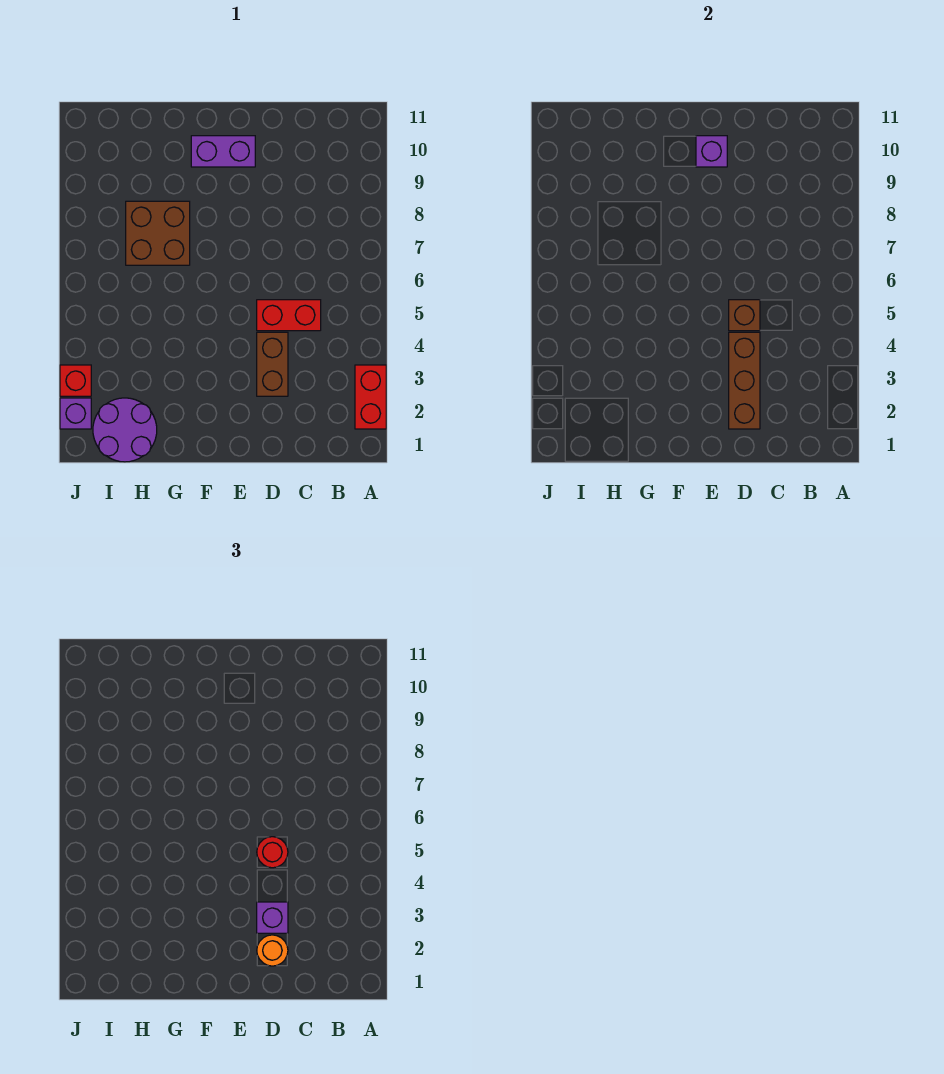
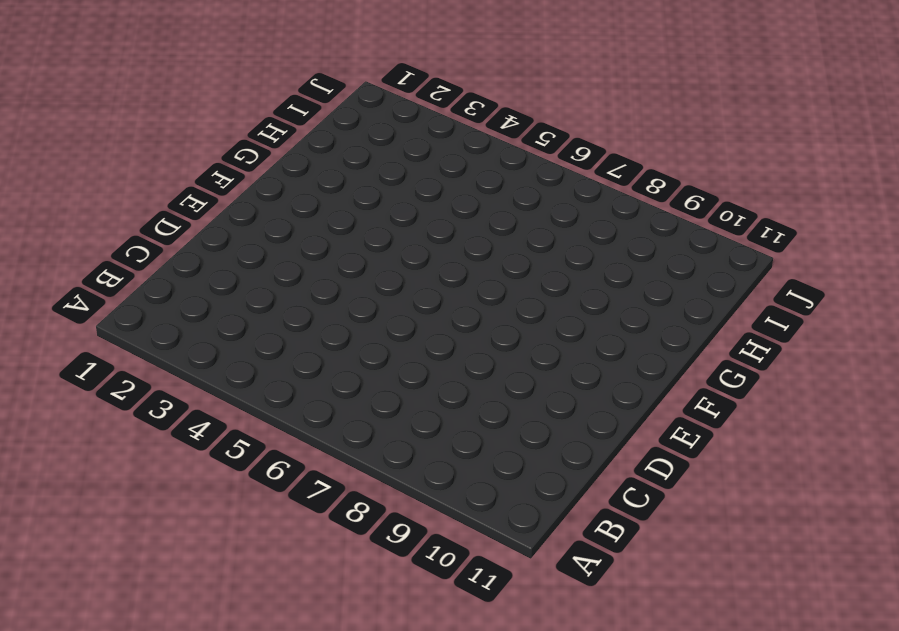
none -> red brick A2:A3 level 1
none -> red brick C5:D5 level 1
none -> brown brick D3:D4 level 1

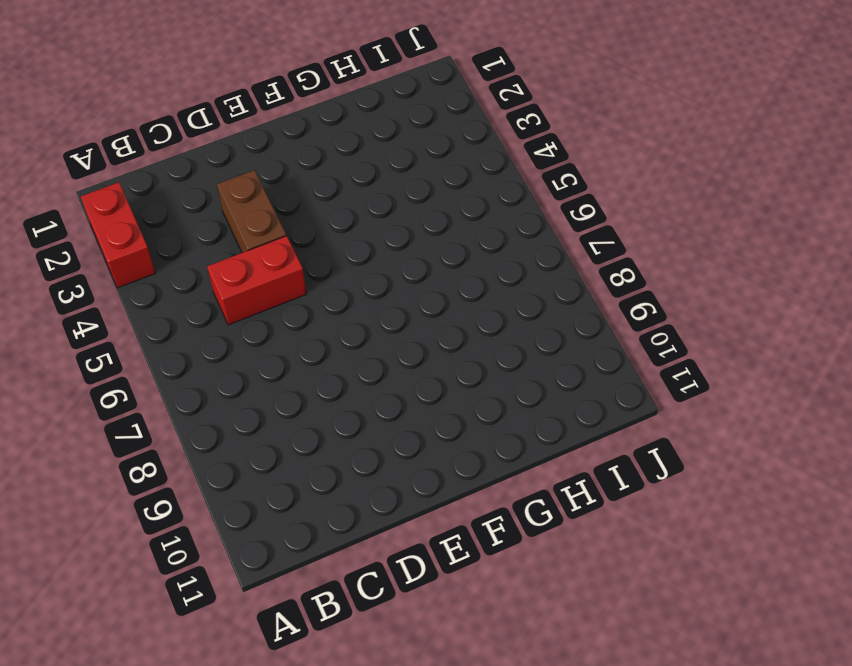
none -> purple brick E10:F10 level 1
none -> brown brick G7:H8 level 1
none -> purple round brick H1:I2 level 1

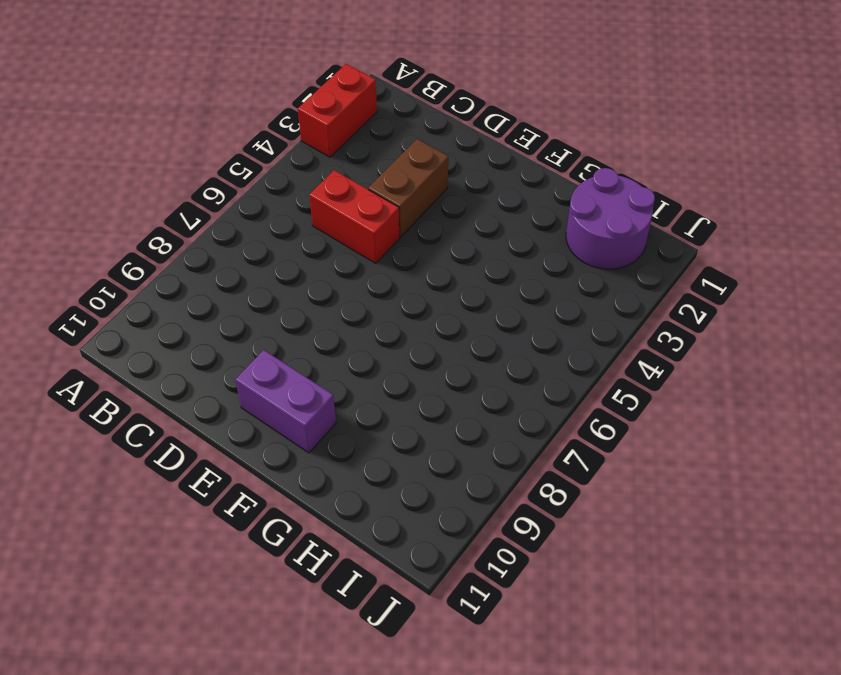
none -> brown brick G7:H8 level 1
none -> purple brick J2 level 1
none -> red brick J3 level 1

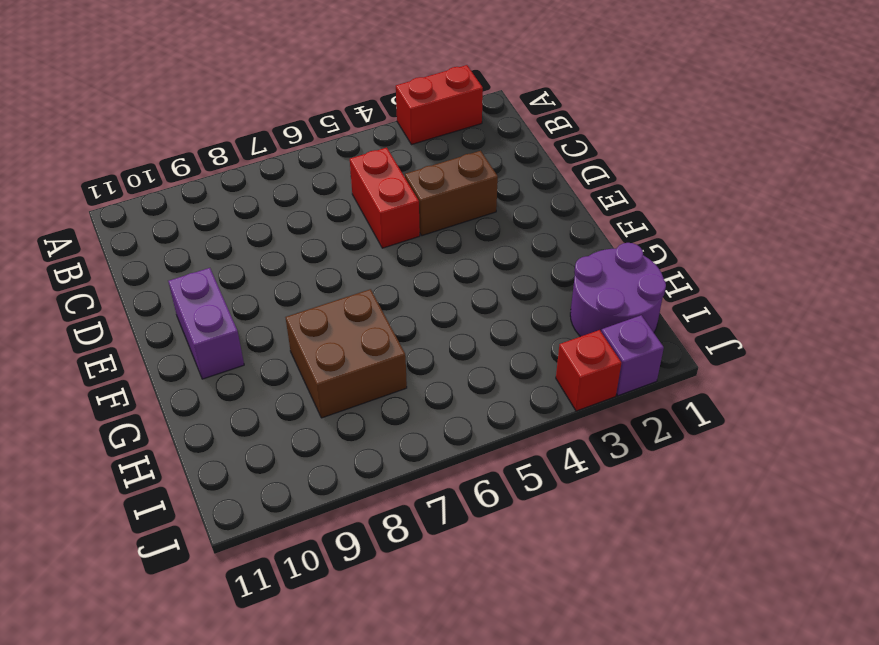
none -> brown brick D2:D4 level 2
none -> brown brick D5 level 2
none -> purple brick E10 level 2

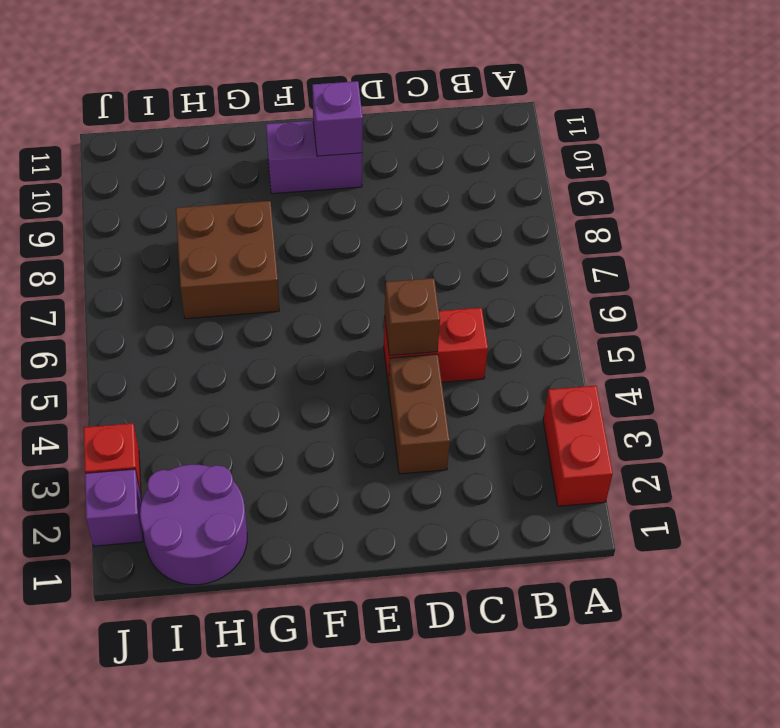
none -> brown brick D2:D4 level 2
none -> orange round brick D2 level 3
none -> purple brick D3 level 3

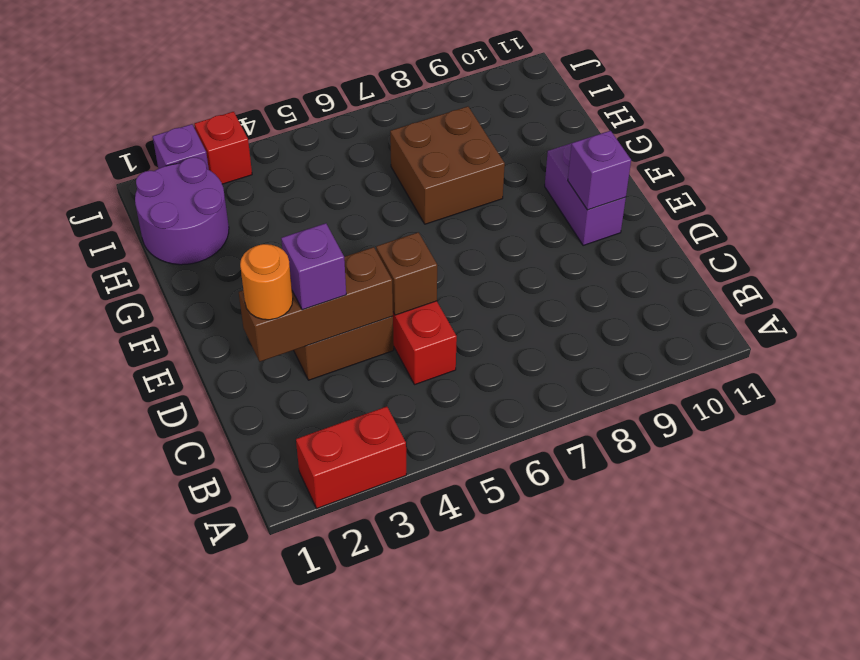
none -> red round brick D5 level 3

